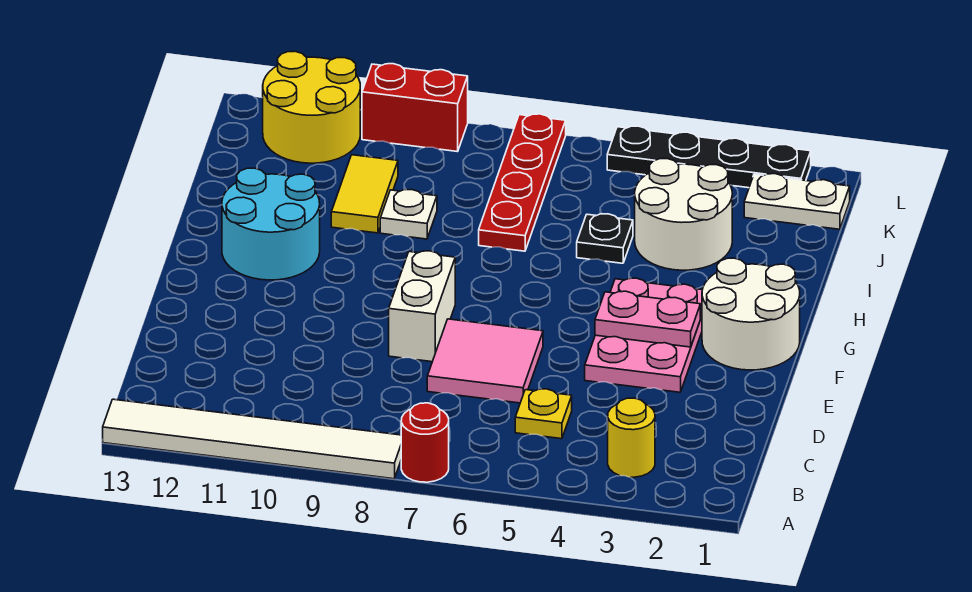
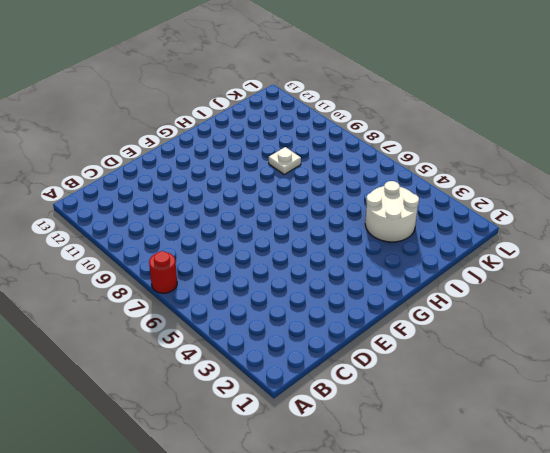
none -> white tile A8:A13 level 1
none -> yellow round brick B3 level 1
none -> yellow plate C5 level 1

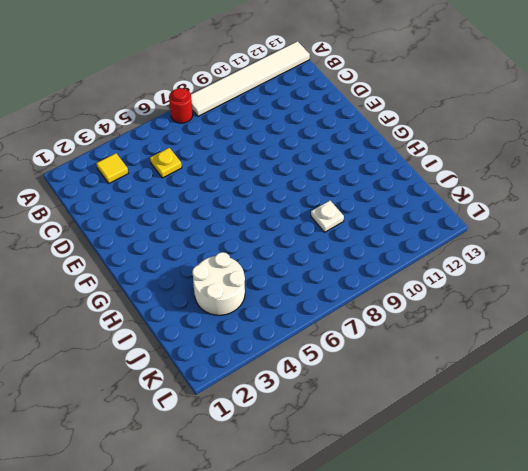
yellow tile B3 level 1 -> yellow round brick B3 level 1
none -> pink tile D6:E7 level 1
none -> pink plate E3:G4 level 1
none -> white brick E8:F8 level 1

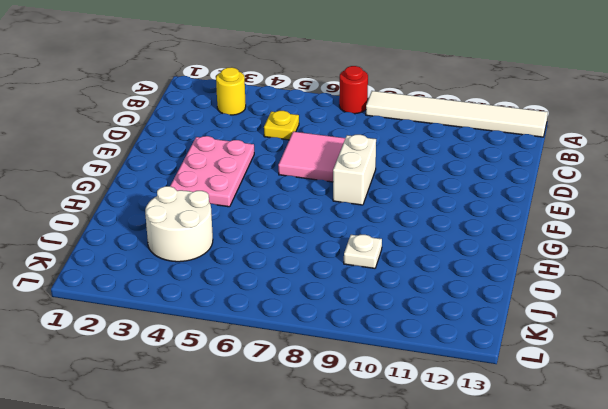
none -> white round brick F1:G2 level 1
none -> cyan round brick G11:H12 level 1
none -> black plate I5 level 1

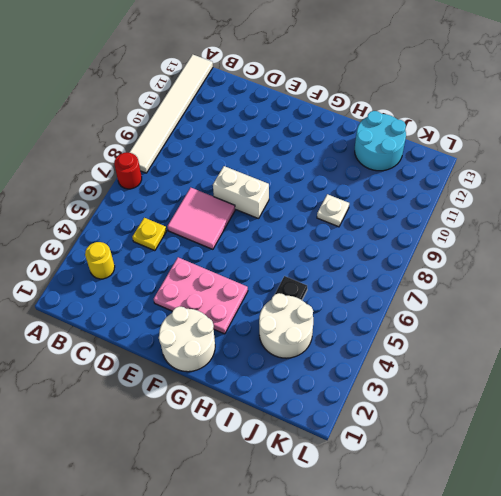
cyan round brick I12:J13 level 1 -> cyan round brick G11:H12 level 1
none -> red plate I7:L7 level 1
none -> yellow tile I10:J10 level 1
none -> white plate K1:K2 level 1

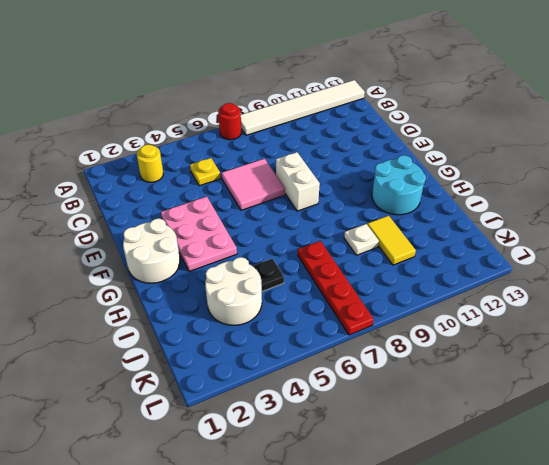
none -> white plate K1:K2 level 1
none -> yellow round brick K11:L12 level 1
none -> black plate L2:L5 level 1

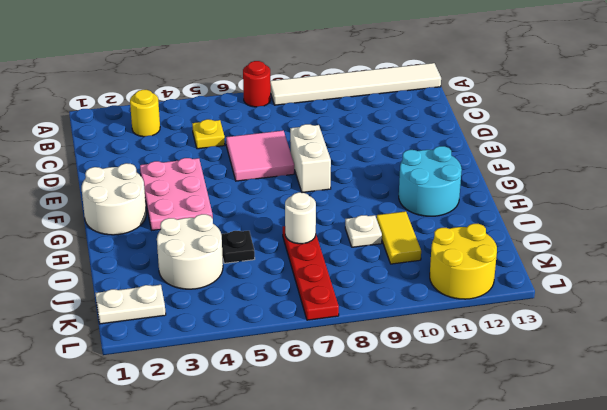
white round brick I7 level 2 -> none
none -> black plate L2:L5 level 1
none -> red brick L9:L10 level 1
none -> pink plate F3:F4 level 2

